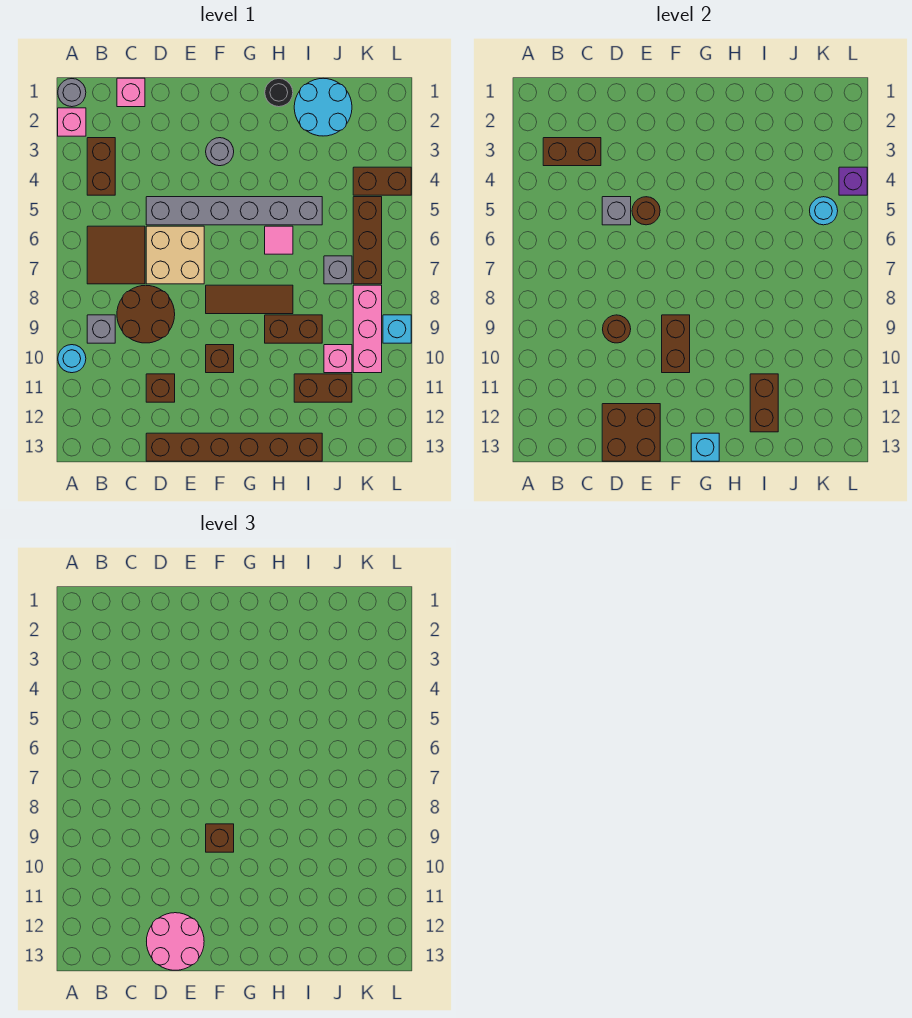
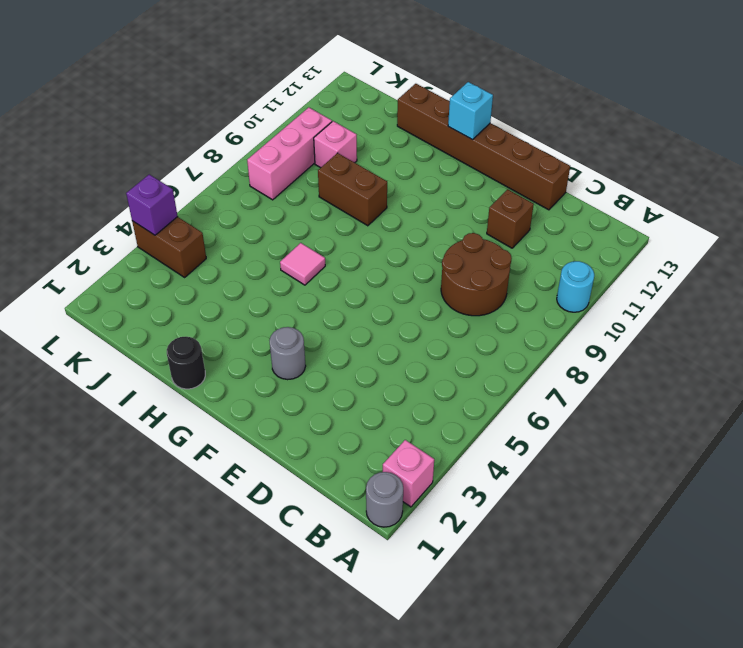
none -> brown brick B3:B4 level 1
none -> brown tile B6:C7 level 1
none -> grey brick B9 level 1
none -> pink brick C1 level 1

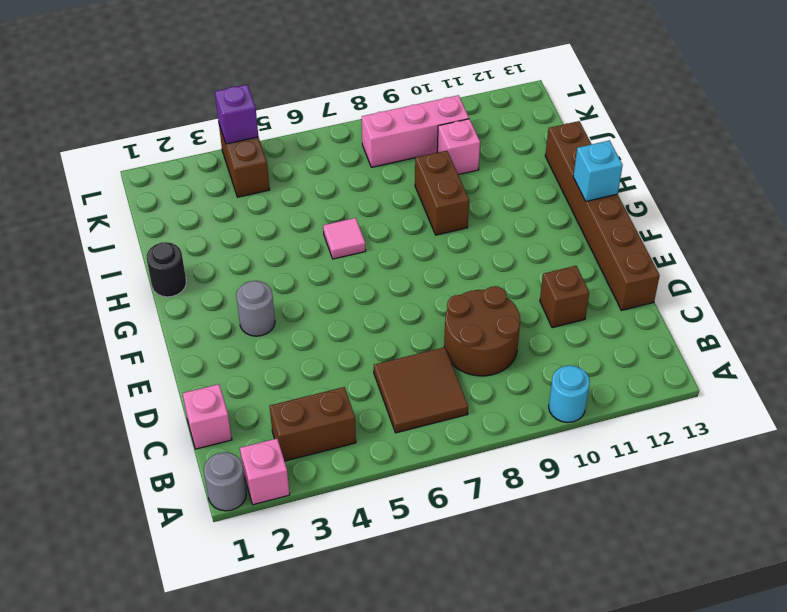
none -> grey brick B9 level 1
none -> grey brick D5:I5 level 1
none -> tan brick D6:E7 level 1
none -> brown tile F8:H8 level 1

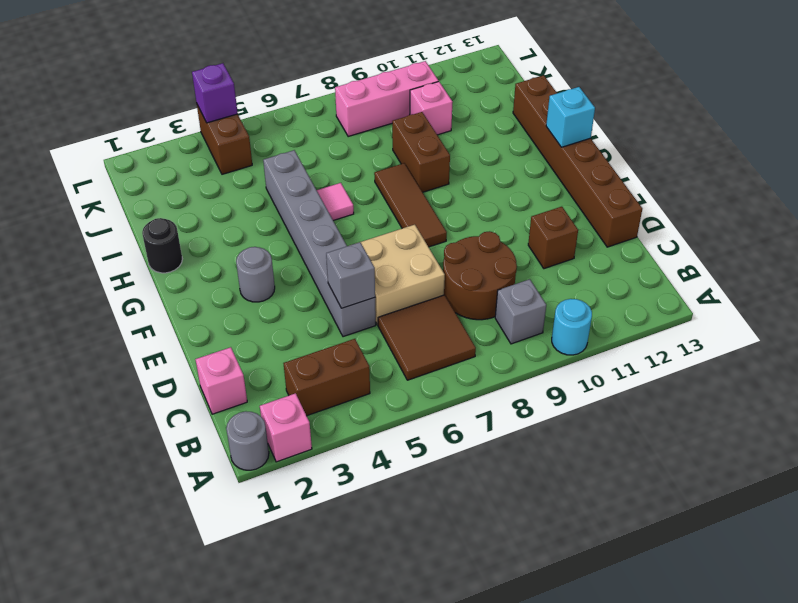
none -> brown brick F10 level 1
none -> cyan round brick I1:J2 level 1
none -> brown brick I11:J11 level 1
none -> grey brick J7 level 1

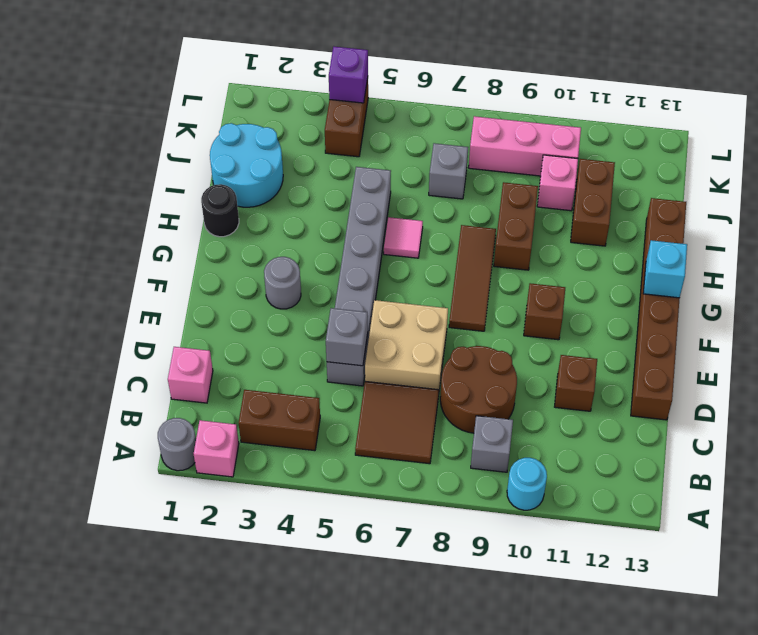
none -> brown brick K5:K7 level 1
none -> cyan brick L9 level 1
none -> brown brick B3:C3 level 2
none -> brown round brick D9 level 2

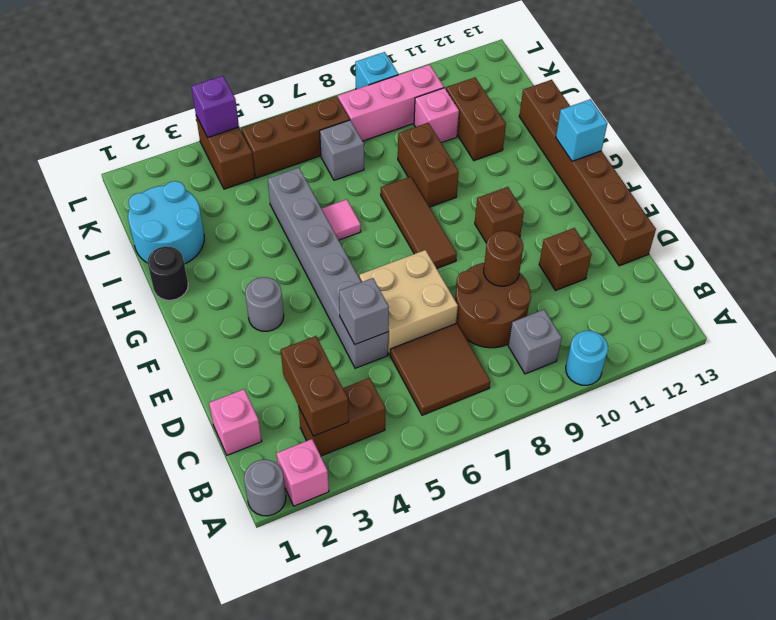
none -> brown brick D12:E13 level 2
none -> brown round brick E5 level 2
none -> brown brick F9:F10 level 2
none -> brown brick I11:I12 level 2

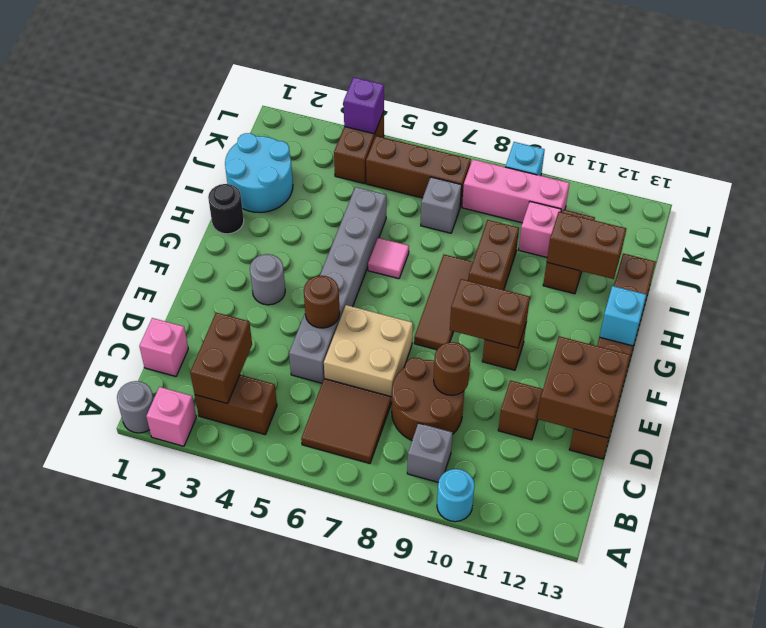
none -> grey brick D5 level 2
none -> cyan round brick K5 level 2
none -> pink round brick D12:E13 level 3
none -> brown brick F9 level 3

